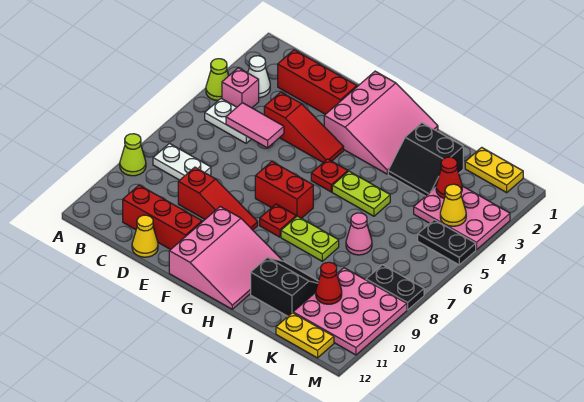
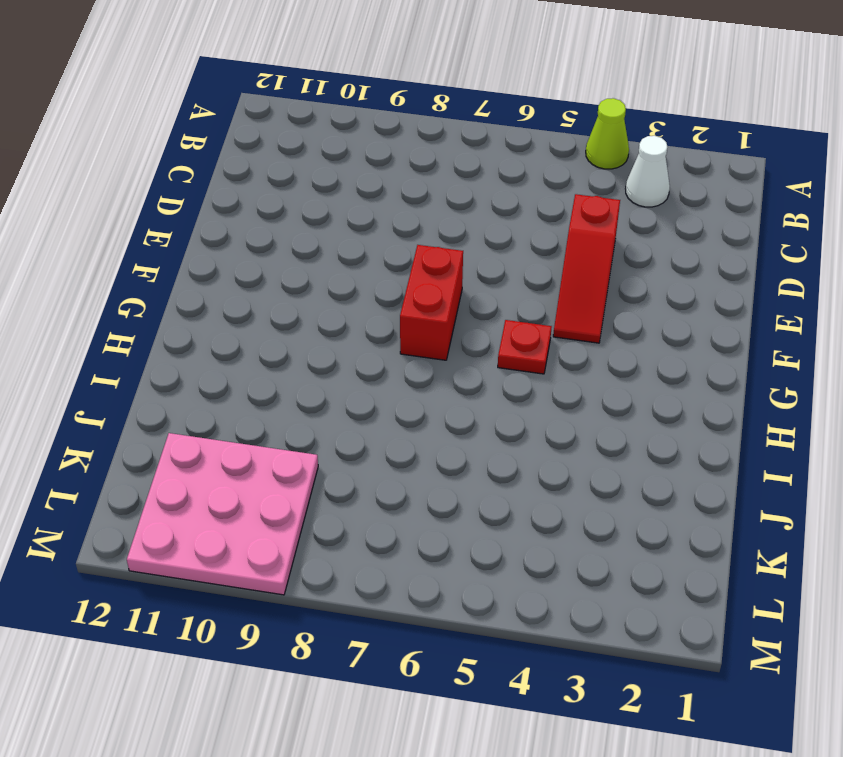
none -> lime cone A9 level 1
none -> pink brick B4 level 1
none -> white plate B5:C5 level 1
none -> white plate B8:C8 level 1

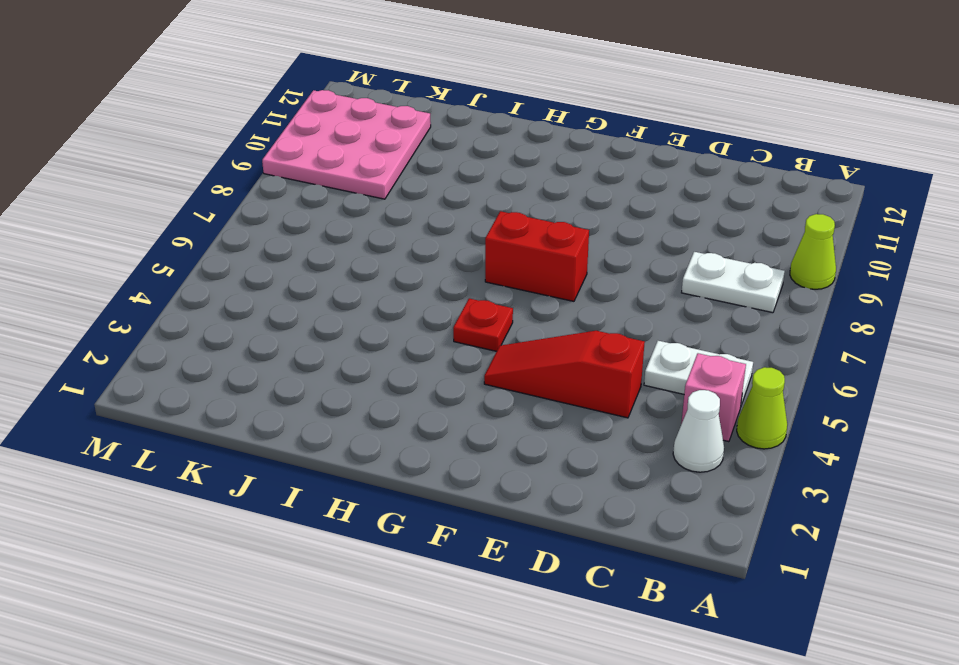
none -> red brick C2:E2 level 1
none -> red brick C11:E11 level 1
none -> red slope D9:F9 level 1 top D
none -> yellow cone D12 level 1

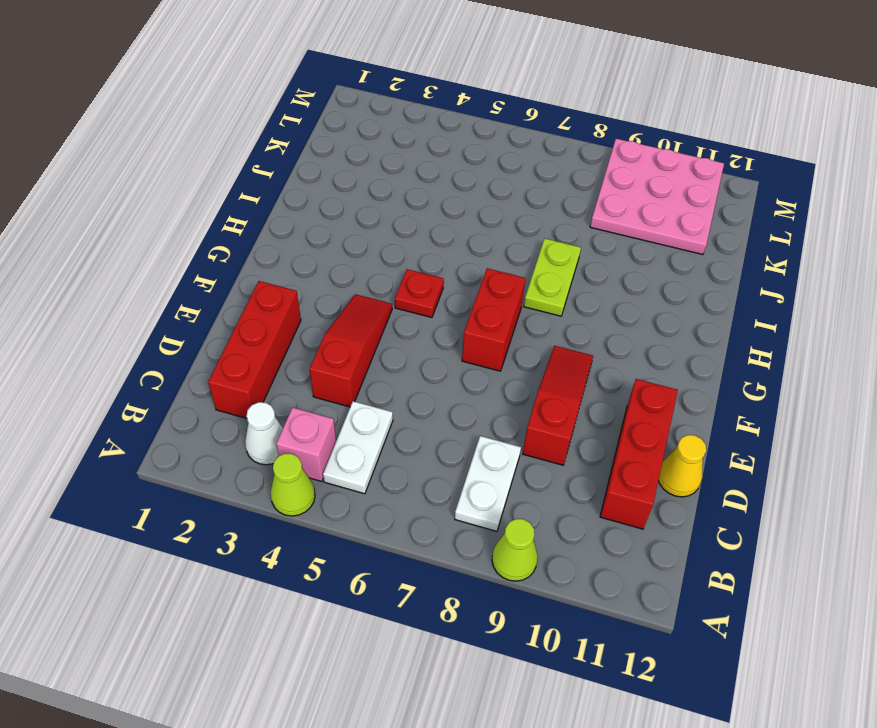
none -> pink slope F1:H3 level 1 top F
none -> pink slope F10:H12 level 1 top F
none -> red plate G8 level 1
none -> lime plate H5:I5 level 1

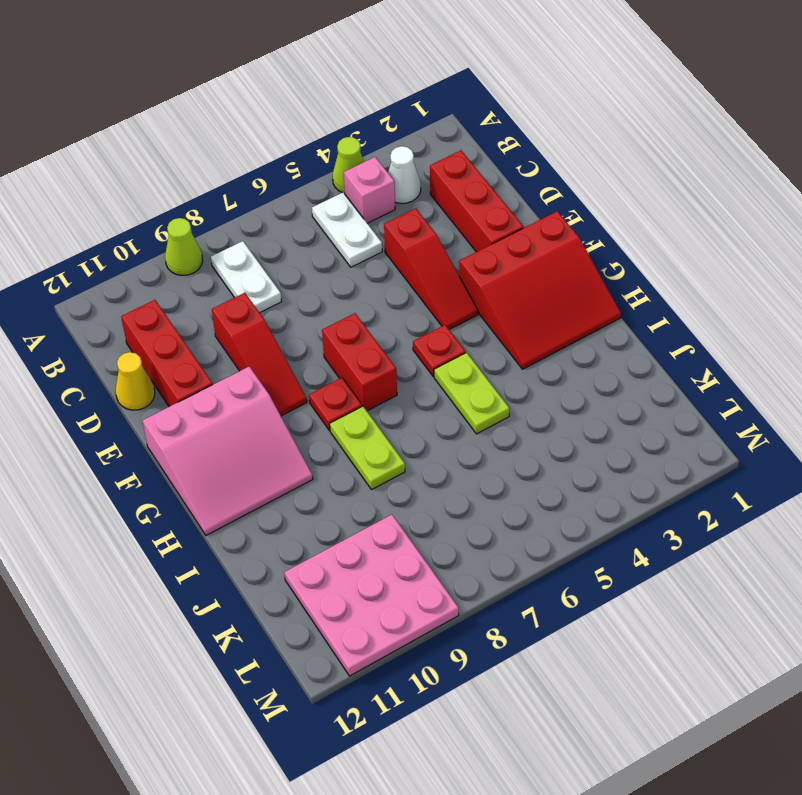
red slope F1:H3 level 1 top F -> pink slope F1:H3 level 1 top F
none -> black slope I2:J3 level 1 top 2
none -> black slope I10:J11 level 1 top 11
none -> pink cone J7 level 1
none -> yellow plate K1:L1 level 1

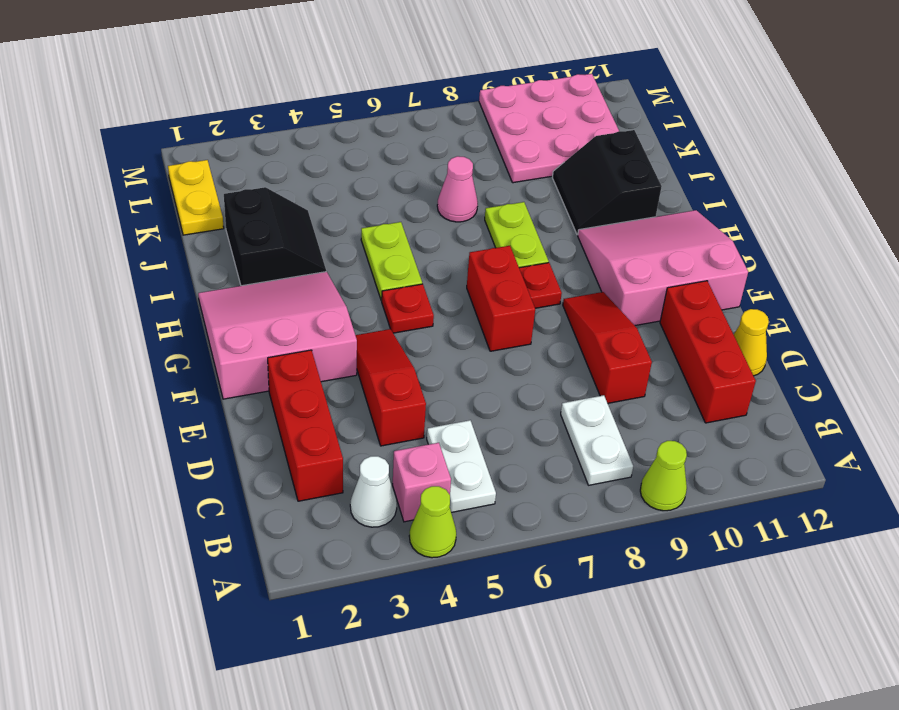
none -> pink plate K3:M4 level 1
none -> yellow plate K12:L12 level 1
none -> black plate L5:M5 level 1
none -> black plate L8:M8 level 1

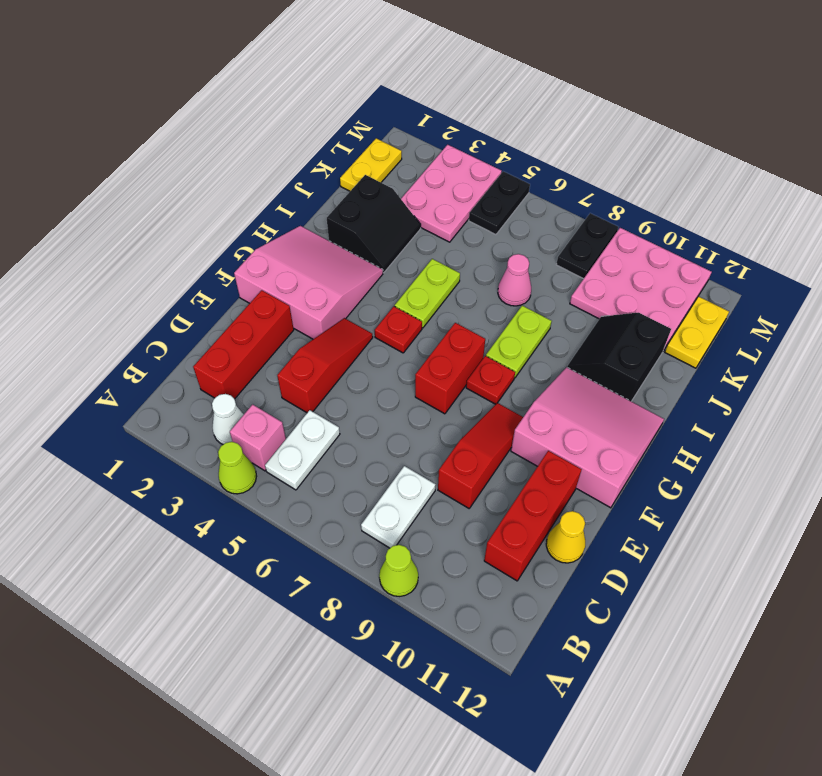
none -> pink tile C5:D5 level 2
none -> red cone K3 level 2
none -> red cone K10 level 2
none -> yellow cone L4 level 2

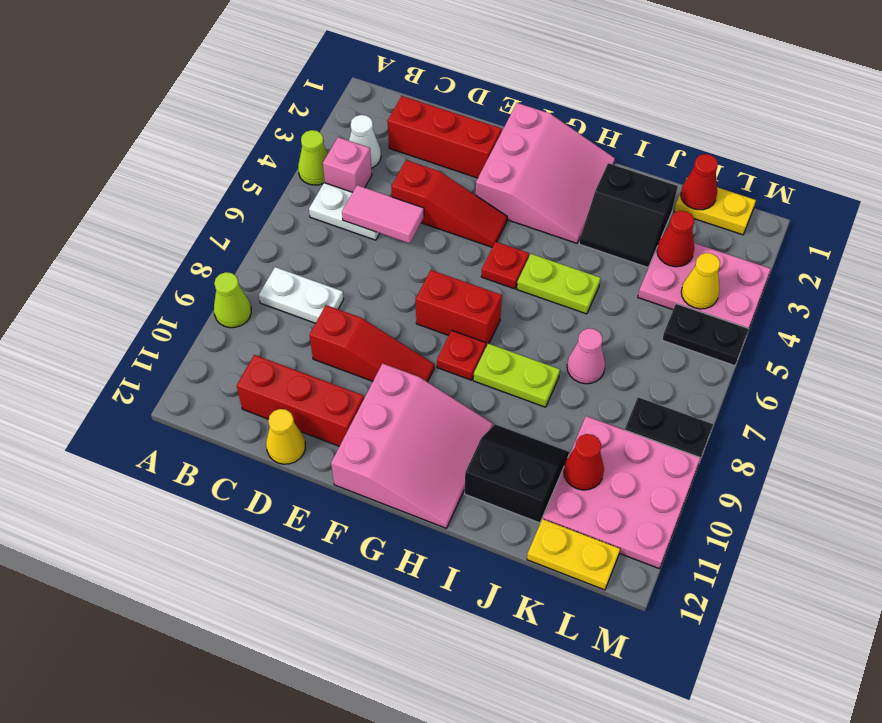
red cone K1 level 2 -> none

